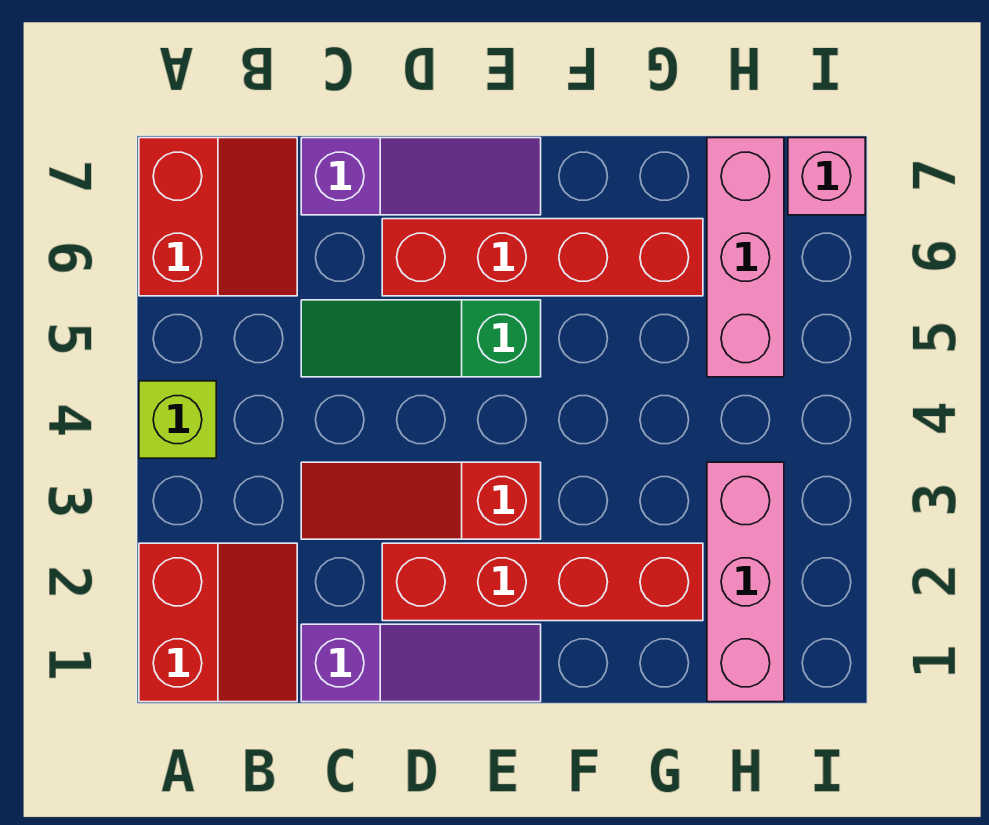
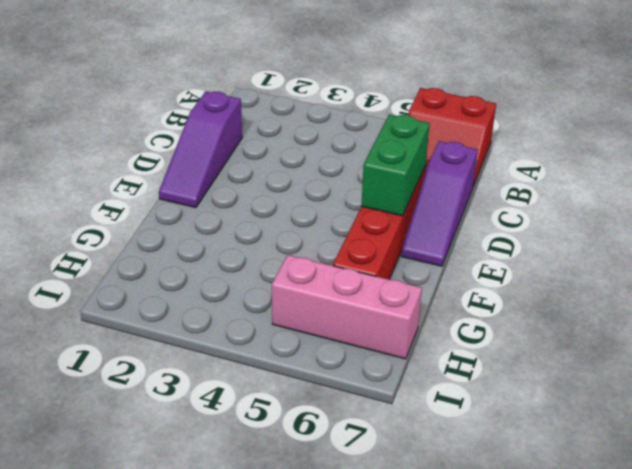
green brick D6:E6 level 2 -> none
none -> red slope A1:B2 level 1 top A
none -> lime brick A4 level 1
none -> red slope C3:E3 level 1 top E

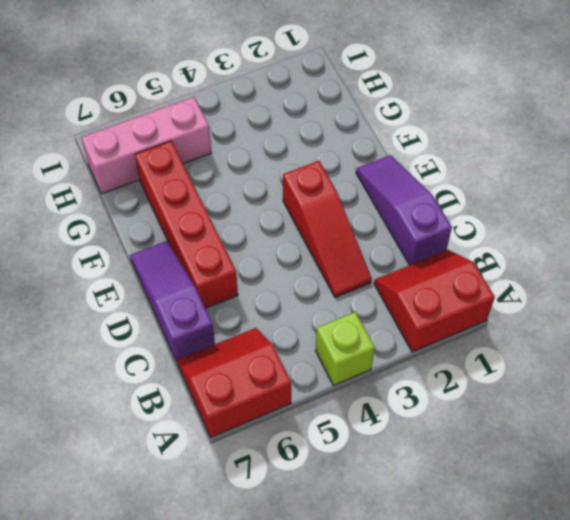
none -> green slope C5:E5 level 1 top E
none -> red brick D2:G2 level 1
none -> pink brick H1:H3 level 1

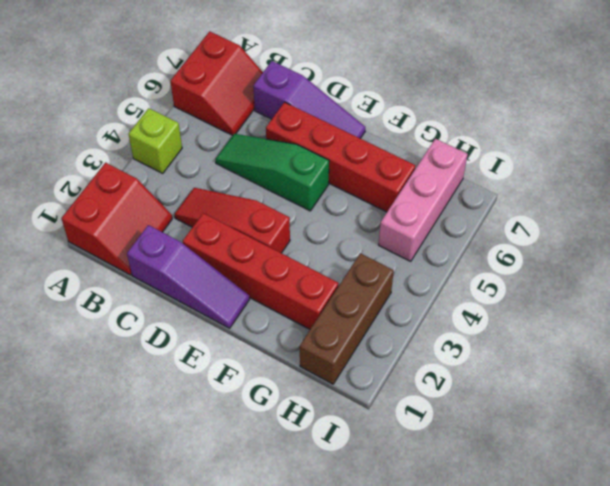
brown brick H1:H3 level 1 -> pink brick H1:H3 level 1
none -> pink brick I7 level 1

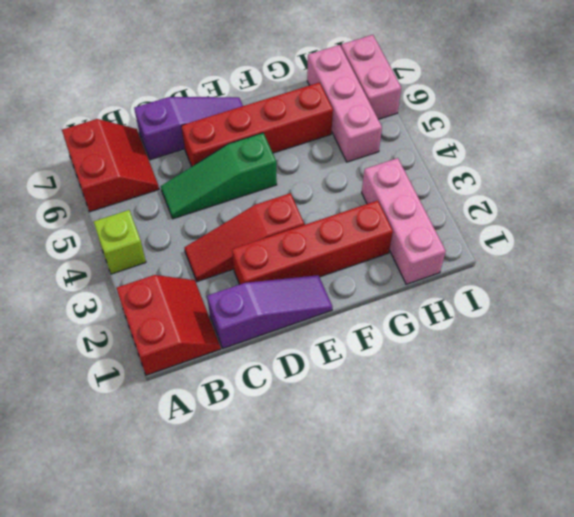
pink brick I6:I7 level 1 -> pink brick I7 level 1

